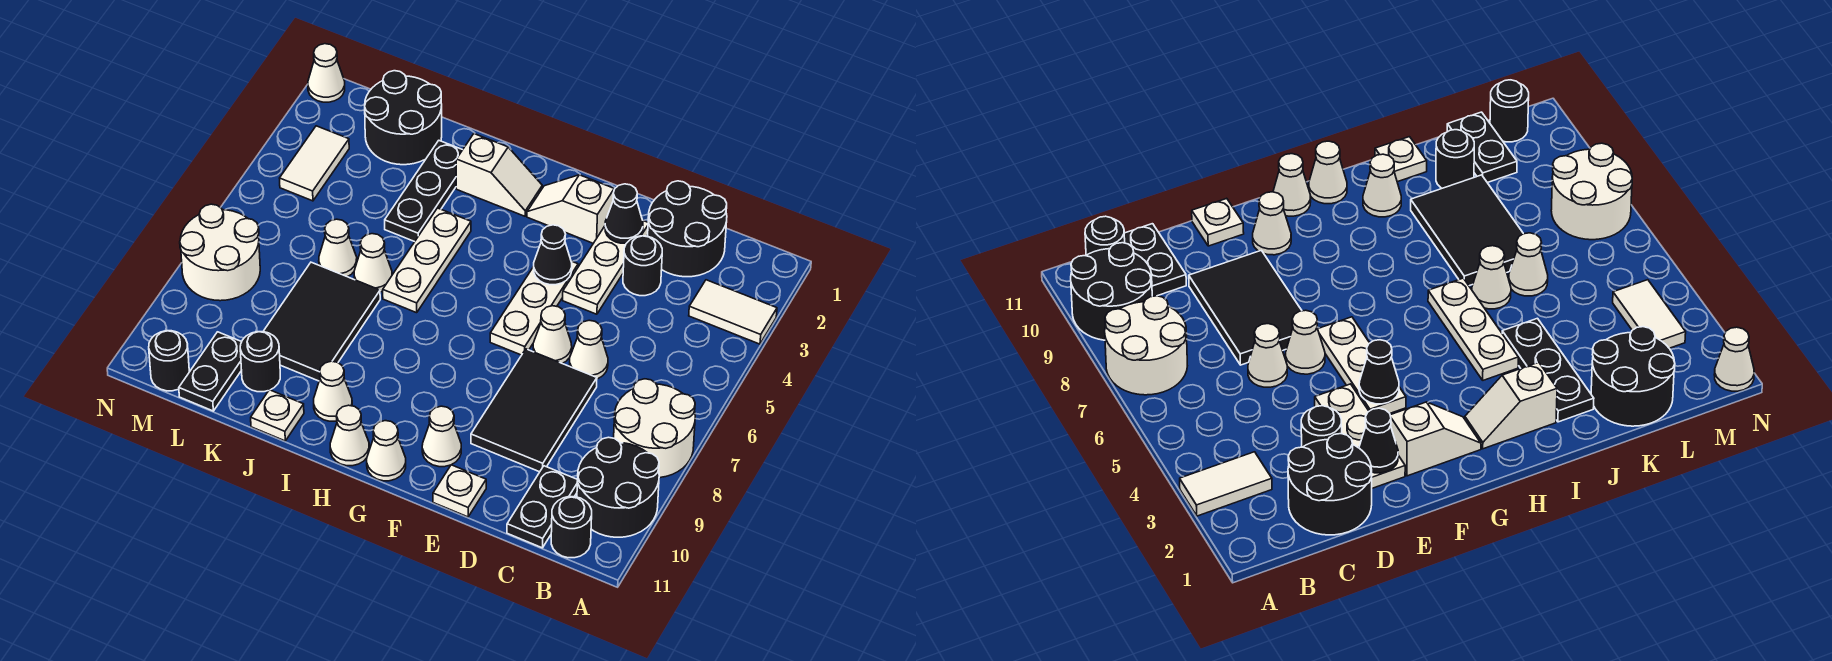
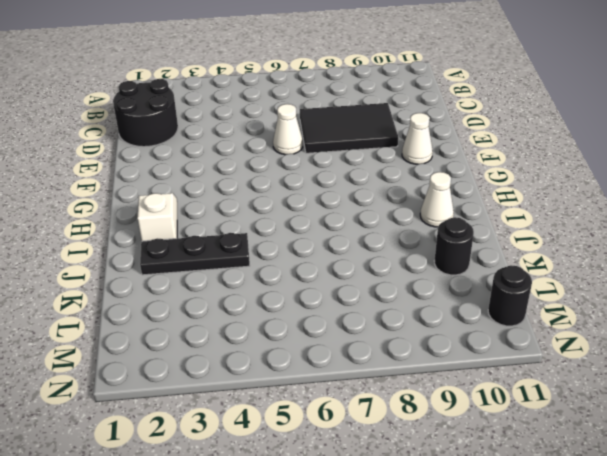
none -> white tile A3:B3 level 1
none -> white round brick A7:B8 level 1
none -> black round brick A9:B10 level 1
none -> black round brick B11 level 1

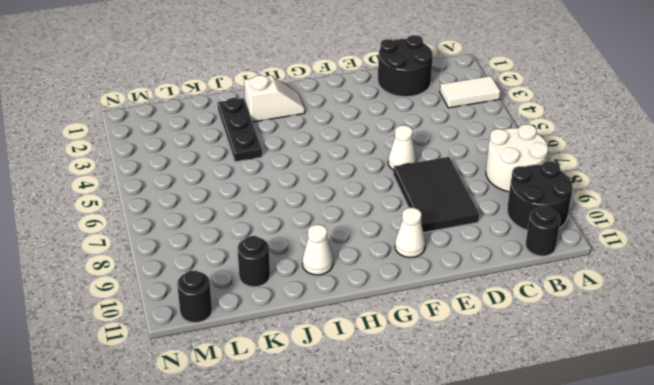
none -> black plate C10:C11 level 1
none -> black round brick D3 level 1
none -> white cone D6 level 1
none -> white plate E2:E4 level 1

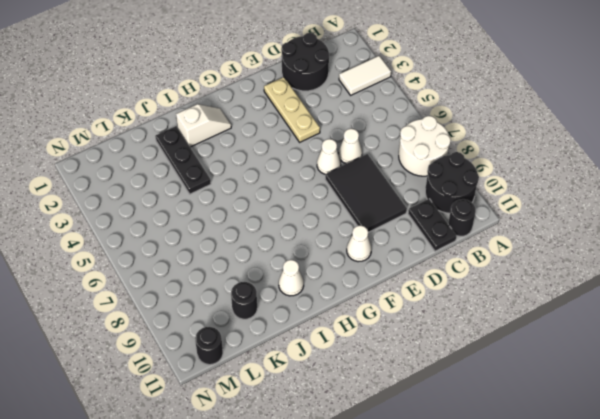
tan plate E2:E4 level 1 -> white plate E2:E4 level 1
none -> black round brick D3 level 1
none -> white plate E11 level 1
none -> white slope F2:G2 level 1 top F
none -> white plate F4:F6 level 1

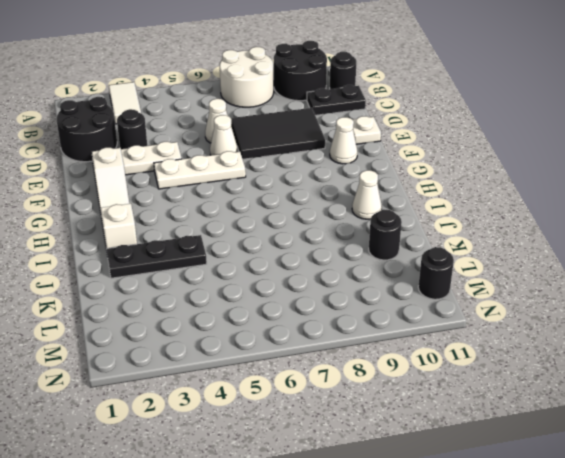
none -> white cone G11 level 1
none -> white cone H11 level 1
none -> white plate I4:I6 level 1
none -> white cone J6 level 1

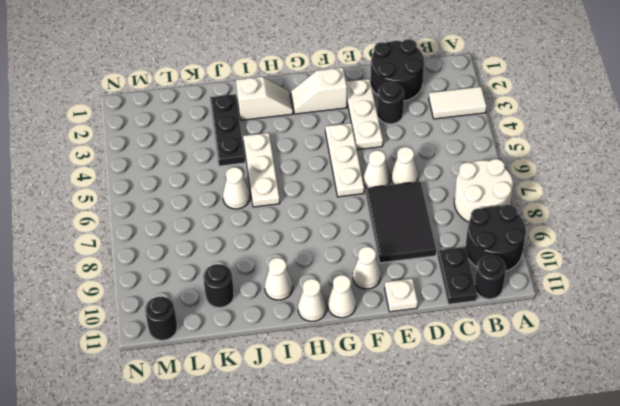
none -> black tile J7:K9 level 1
none -> white plate J11 level 1
none -> black round brick K1:L2 level 1
none -> white cone K6 level 1

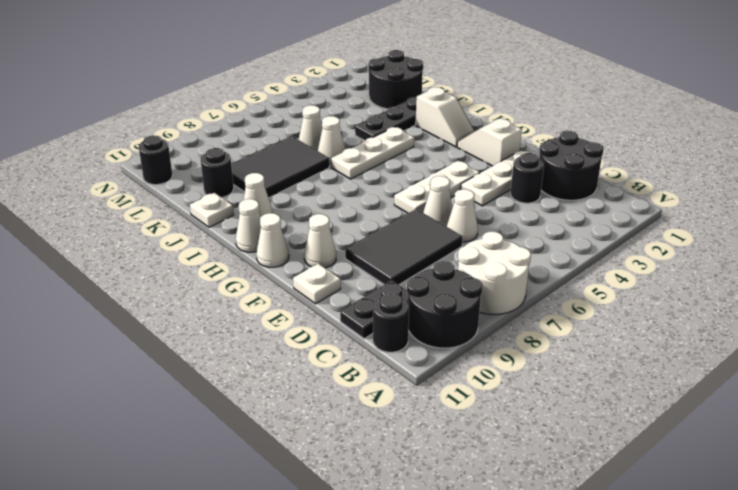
none -> white tile A3:B3 level 1
none -> black plate L10:L11 level 1
none -> white tile M3:M4 level 1
none -> white round brick M7:N8 level 1

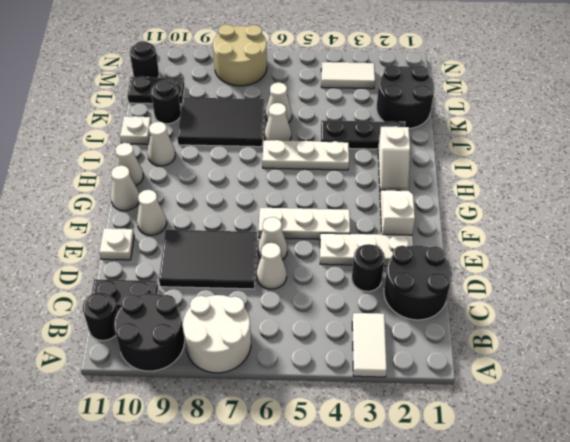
tan round brick M7:N8 level 1 -> white round brick M7:N8 level 1
none -> white cone N1 level 1
none -> black cone E2 level 2
none -> black cone F4 level 2

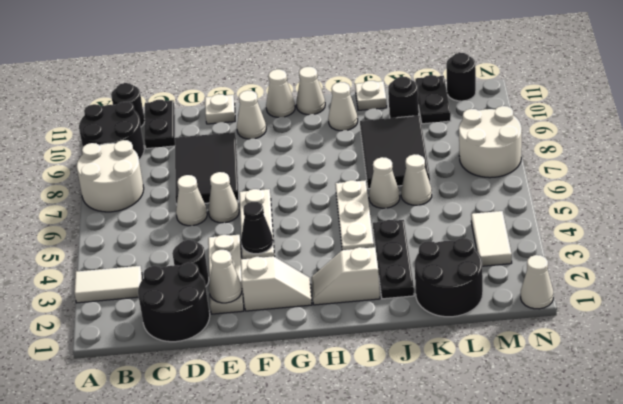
white cone E2 level 2 -> black cone E2 level 2

